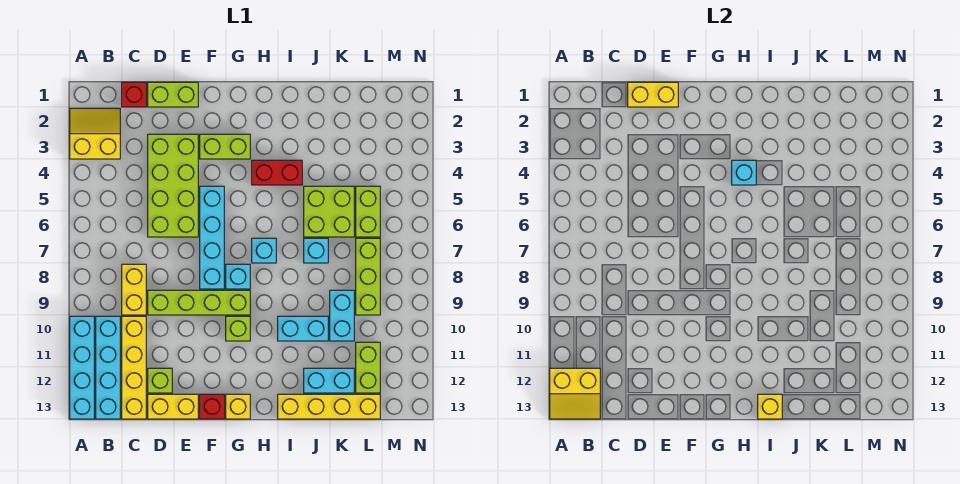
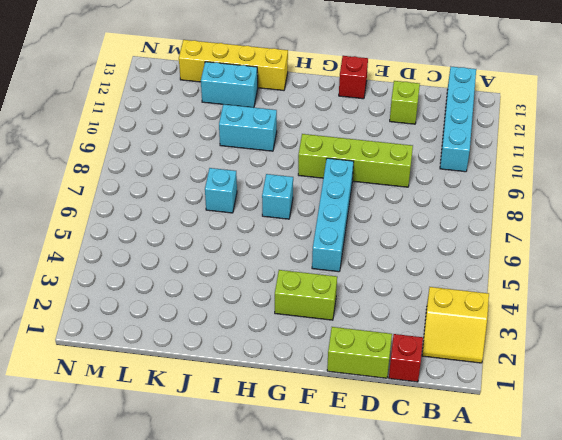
none -> cyan brick A10:A13 level 1
none -> yellow brick C8:C9 level 1
none -> yellow brick C10:C13 level 1
none -> lime brick D3:E6 level 1

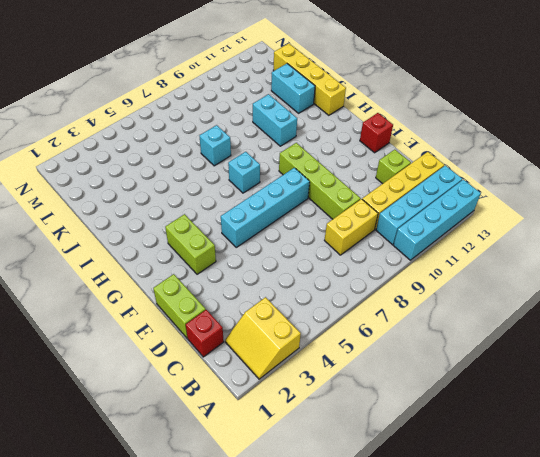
none -> lime brick D3:E6 level 1
none -> yellow brick D13:E13 level 1
none -> cyan brick G8 level 1
none -> lime brick G10 level 1

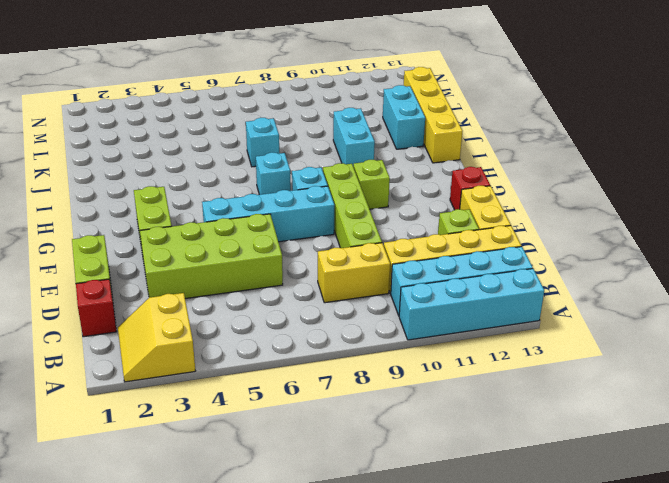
none -> yellow brick G13 level 1
none -> red brick H4:I4 level 1
none -> lime brick J5:K6 level 1
none -> cyan brick K9:K10 level 1

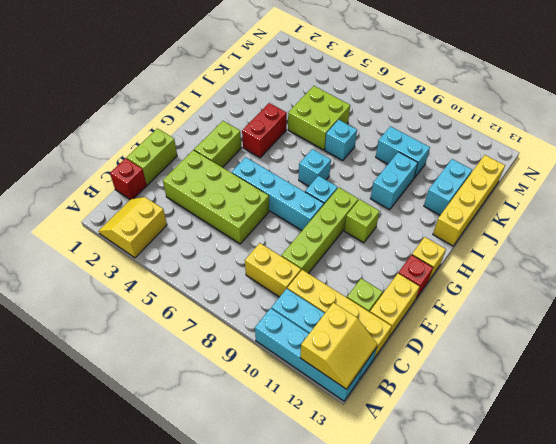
none -> lime brick L5:L6 level 1
none -> lime brick L7:L9 level 1
none -> lime brick L11:L12 level 1
none -> yellow brick D1:E1 level 2

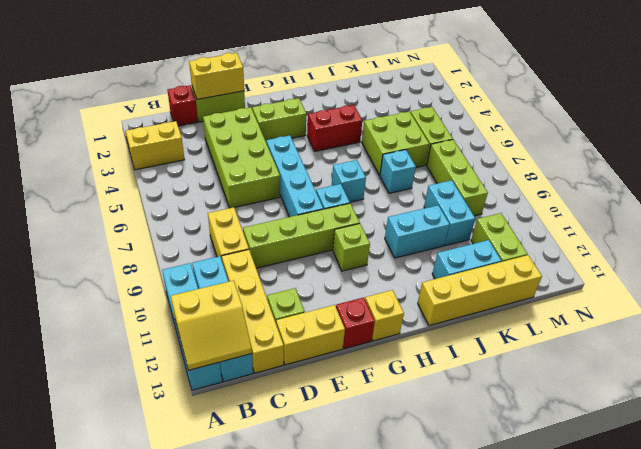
none -> cyan brick H4 level 2
none -> yellow brick I13 level 2

